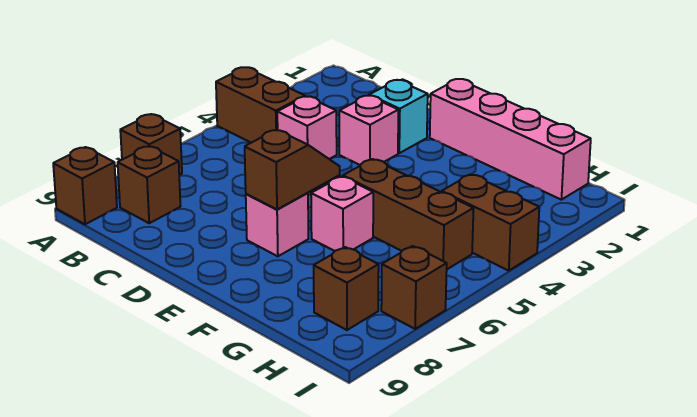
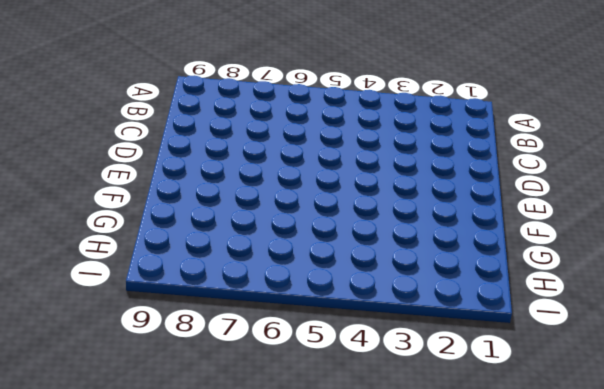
none -> brown brick A4:B4 level 1
none -> brown brick A7 level 1
none -> brown brick A9 level 1

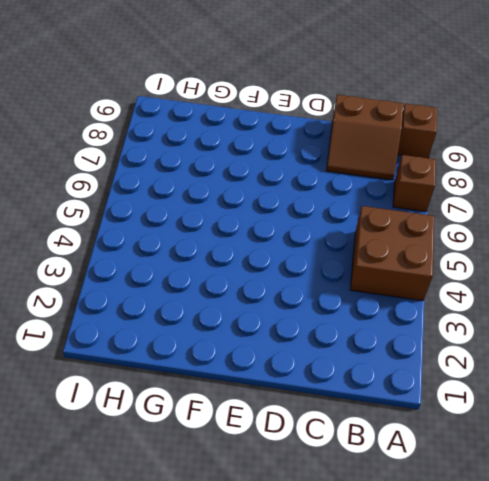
brown brick A4:B5 level 1 -> brown brick A4:B4 level 1
brown slope B8:C9 level 1 top 9 -> brown brick B8 level 1
none -> pink brick C4 level 1
none -> cyan brick D2 level 1
none -> pink brick D3 level 1

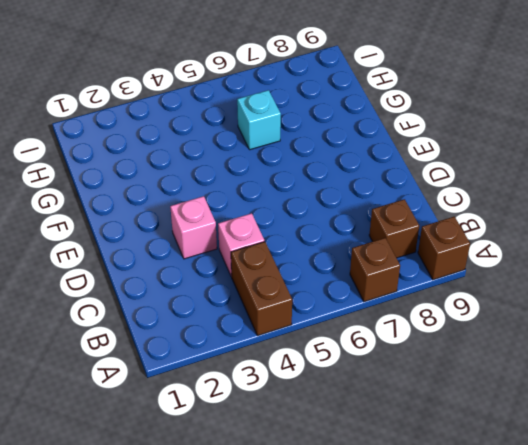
cyan brick G6 level 1 -> cyan brick D2 level 1
none -> pink brick E1:H1 level 1
none -> pink brick E7 level 1
none -> brown brick F5:H5 level 1

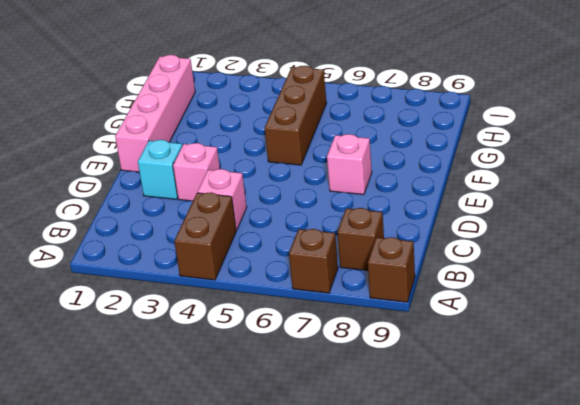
none -> pink brick F6 level 1
none -> brown brick H4:I4 level 1
none -> brown brick H8 level 1

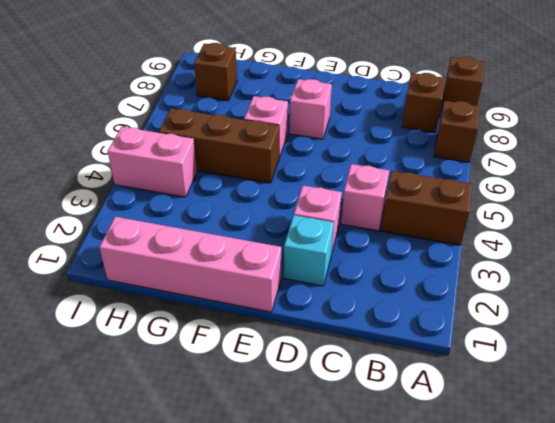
pink brick H4:I4 level 1 -> brown brick H4:I4 level 1
none -> brown brick I7 level 1
none -> brown slope E6:E7 level 2 top 7

